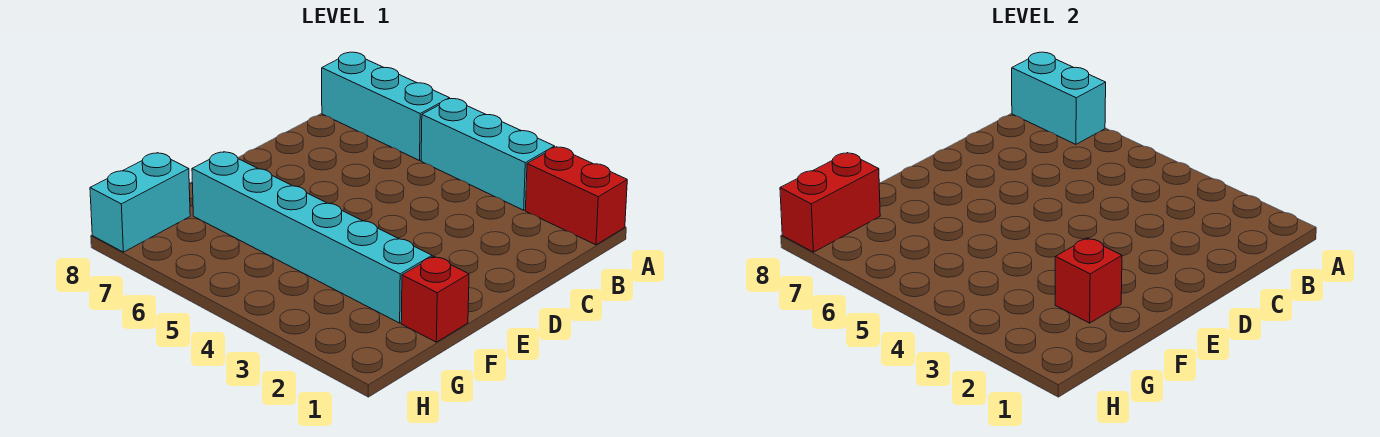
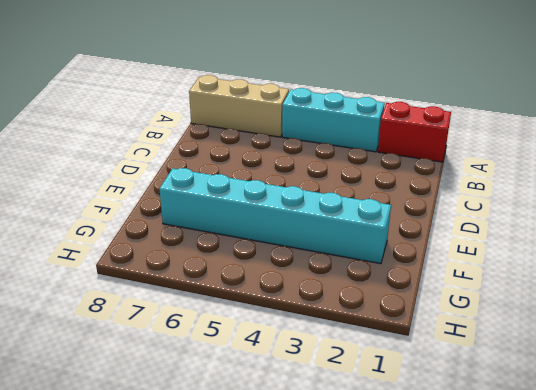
tan brick A6:A8 level 1 -> cyan brick A6:A8 level 1
none -> red brick F1 level 1
none -> cyan brick G8:H8 level 1

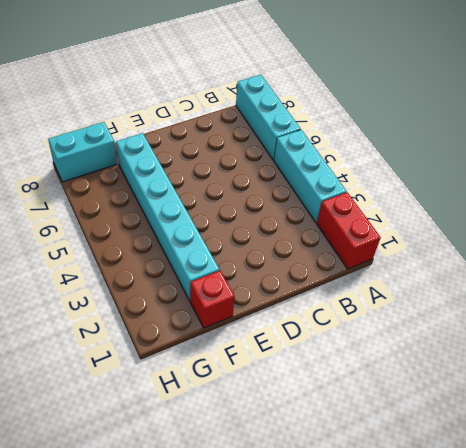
none -> cyan brick A7:A8 level 2
none -> red brick F2 level 2

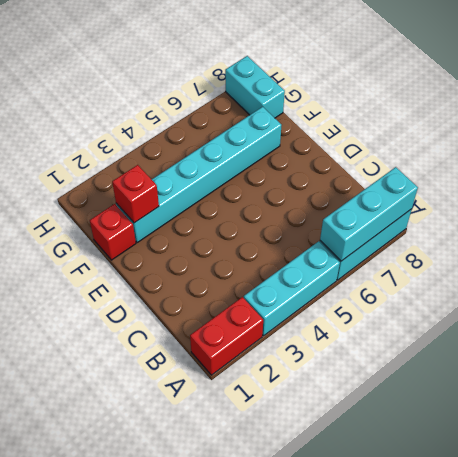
cyan brick A6:A8 level 2 -> cyan brick A7:A8 level 2
none -> red brick G8:H8 level 2

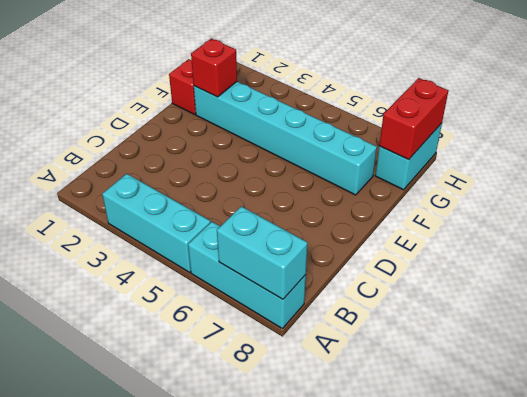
none -> red brick A1:A2 level 1

